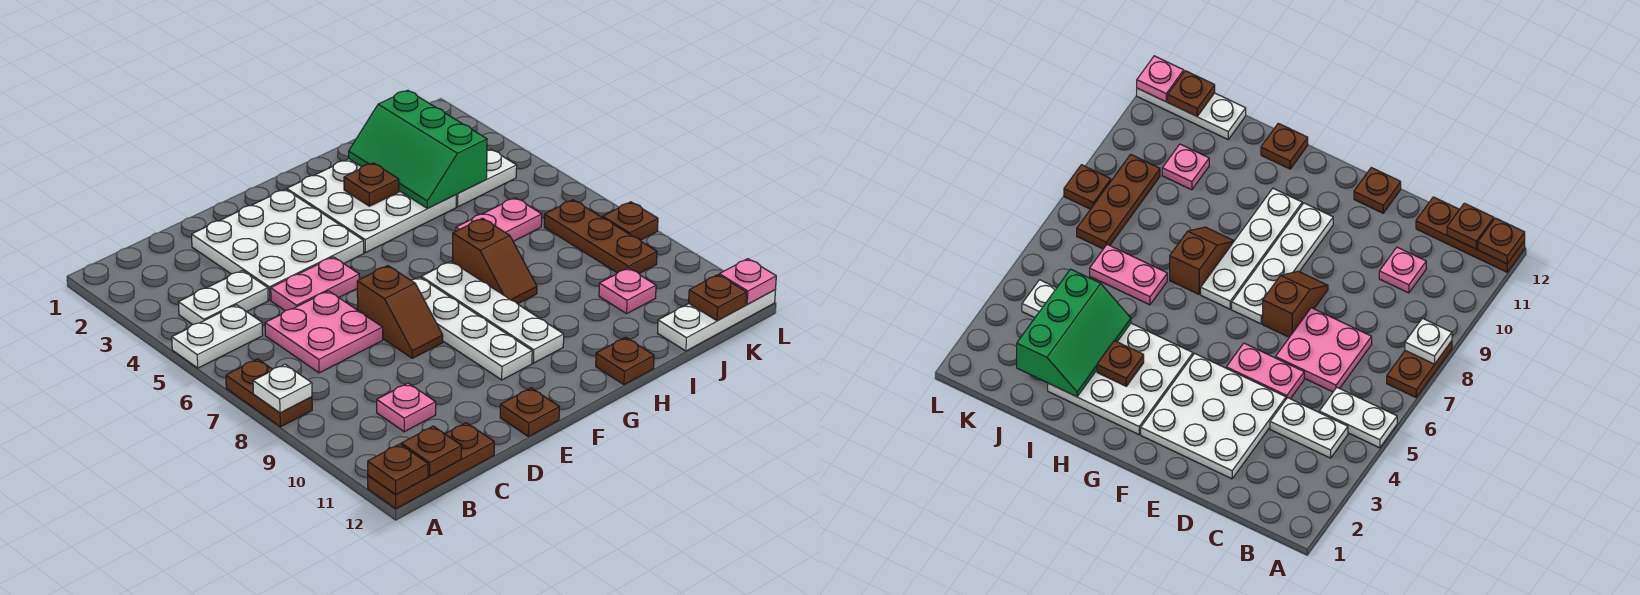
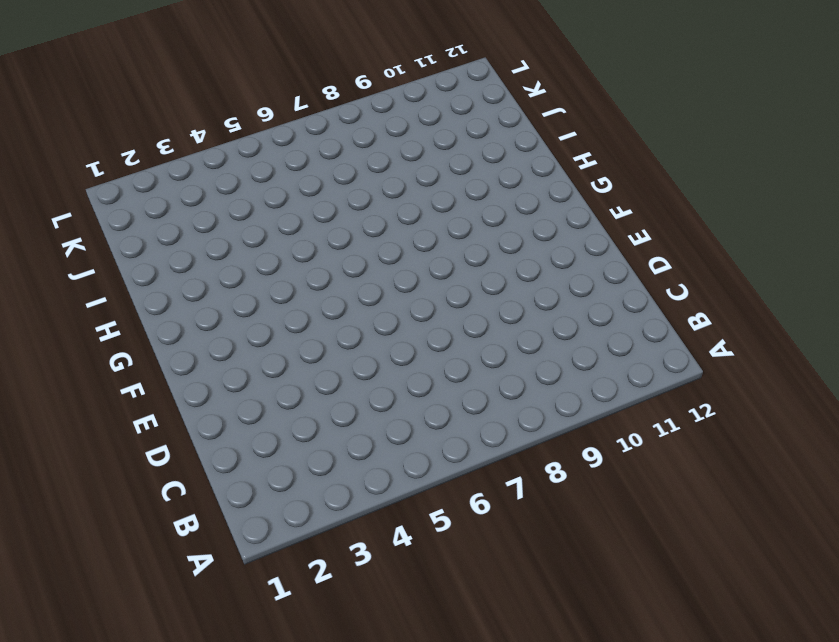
none -> white plate A5:B5 level 1
none -> brown plate A7:A8 level 1
none -> brown plate A12:C12 level 1

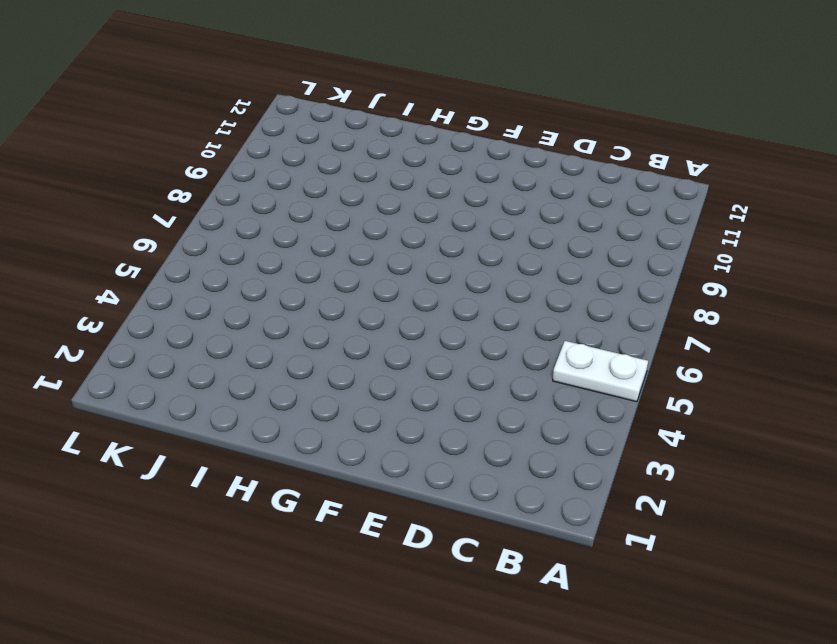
none -> brown plate A7:A8 level 1
none -> brown plate A12:C12 level 1
none -> white plate B4:C4 level 1

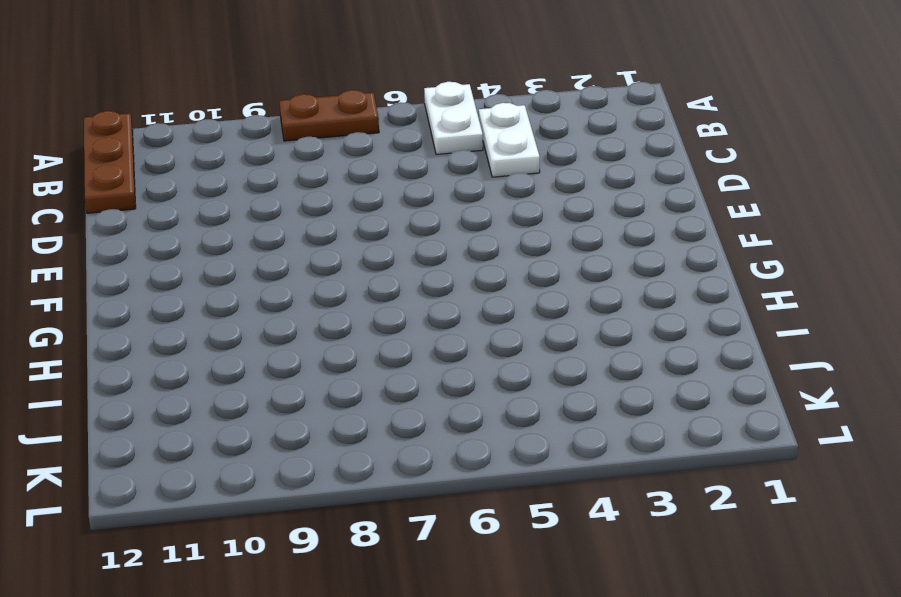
none -> pink plate C6:D7 level 1
none -> pink plate C10 level 1
none -> white plate D2:F4 level 1

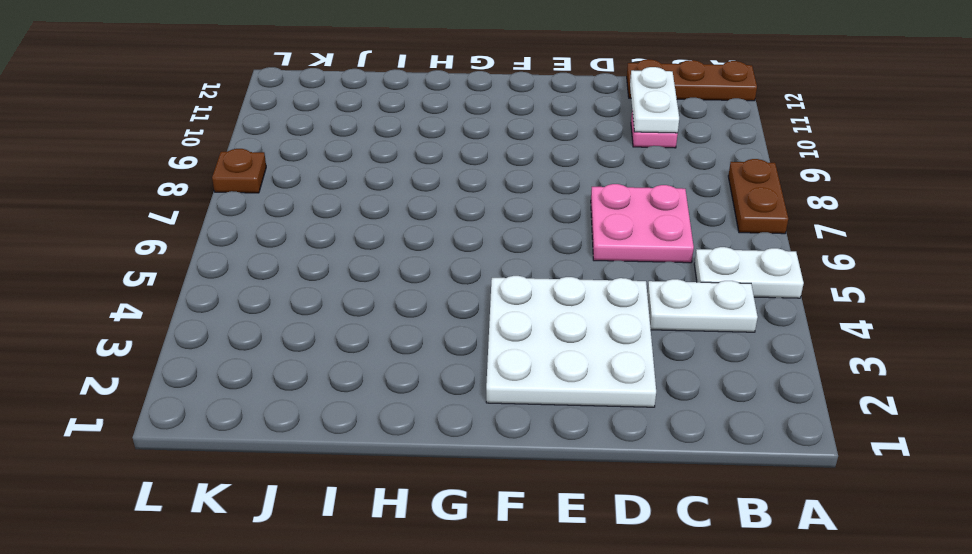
white plate C10:C11 level 2 -> white plate J4:K4 level 1
none -> pink plate D5:E5 level 1
none -> brown slope E7:E8 level 1 top 7
none -> brown plate E12 level 1

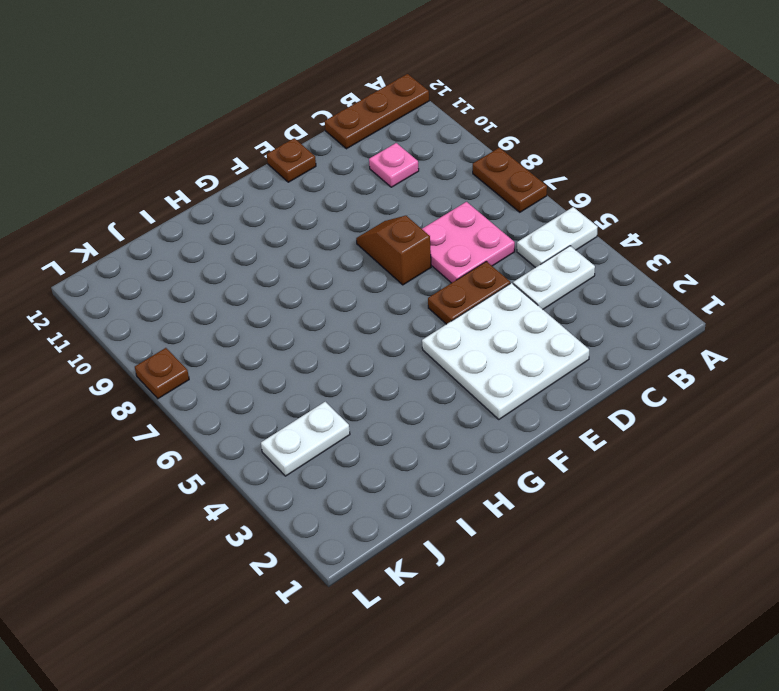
brown plate D5:E5 level 1 -> pink plate D5:E5 level 1
none -> white plate F7:F10 level 1
none -> white plate G2:I4 level 1
none -> white plate G7:G10 level 1

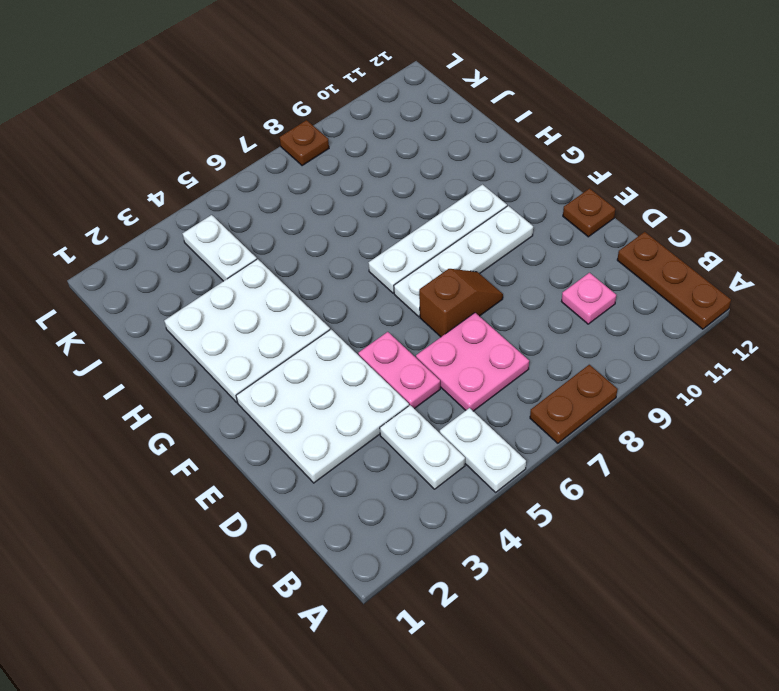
none -> brown slope H7:H8 level 1 top 7
none -> brown plate H12 level 1
none -> pink plate I6:J6 level 1

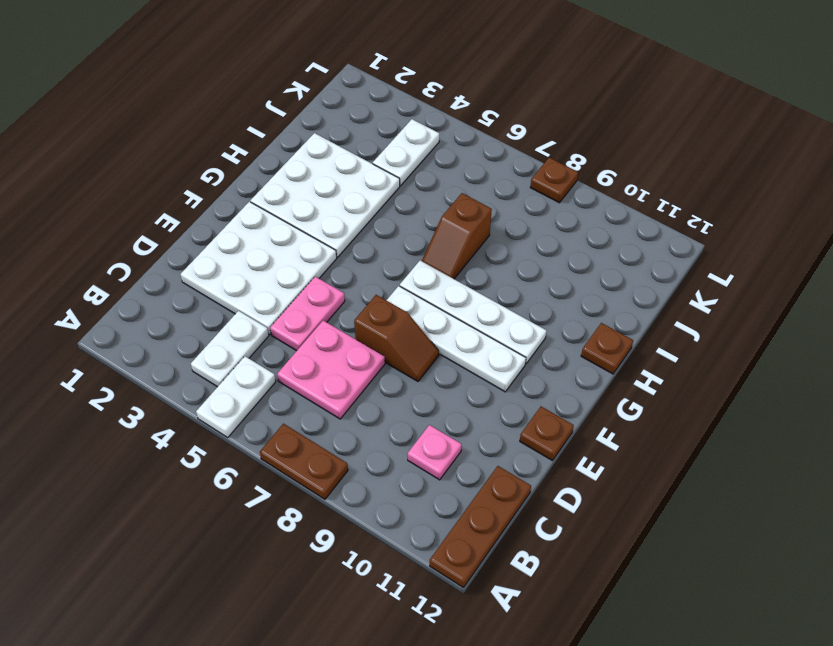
brown slope H7:I7 level 1 top I -> brown slope H7:H8 level 1 top 7
none -> pink plate I6:J6 level 1
none -> pink plate J10 level 1
none -> white plate J12:L12 level 1

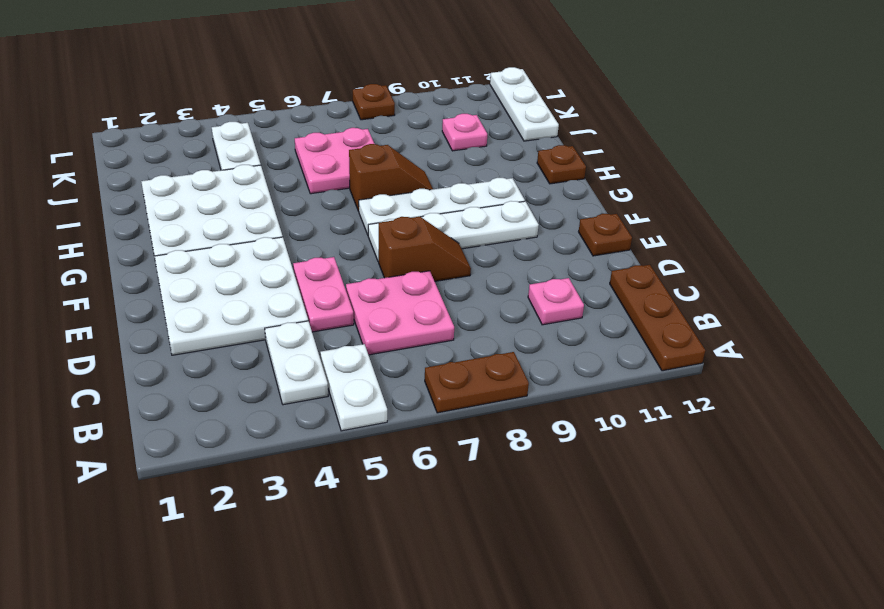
pink plate I6:J7 level 1 -> pink plate I6:J6 level 1
none -> brown plate K7:K9 level 1
none -> white plate A8 level 2
none -> brown plate A12 level 2

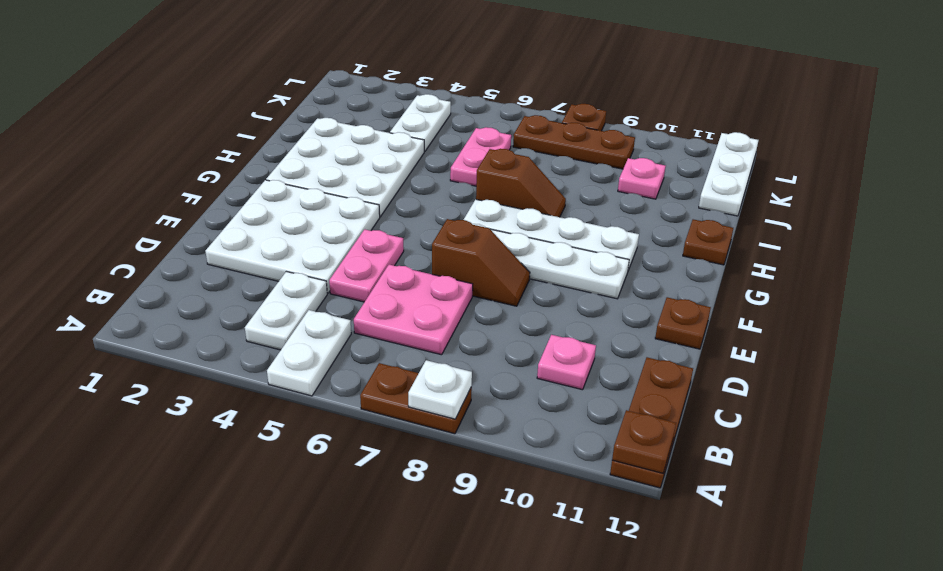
none -> brown plate B12 level 2
none -> brown plate H3 level 2
none -> green slope I2:J4 level 2 top J

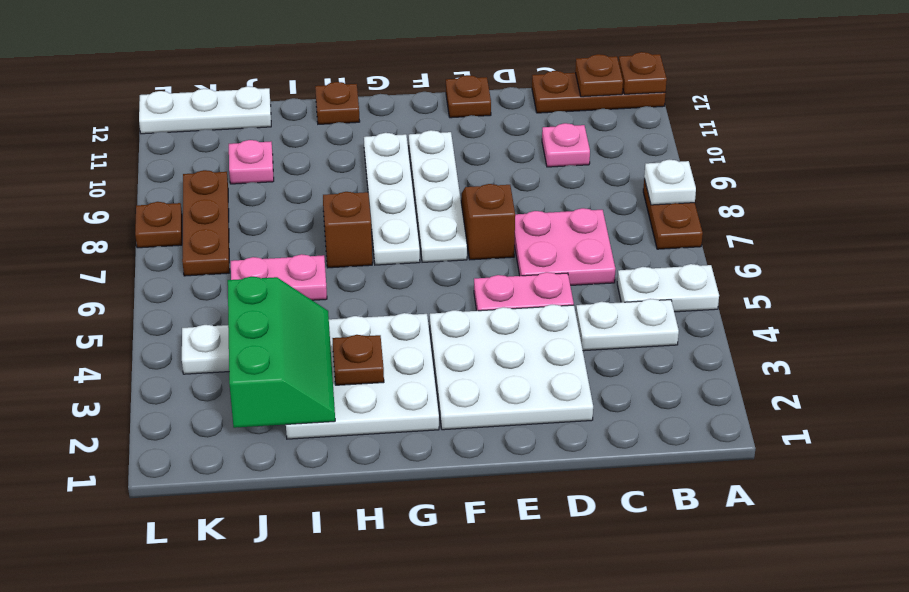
none -> brown plate K12 level 2
none -> pink plate L12 level 2

